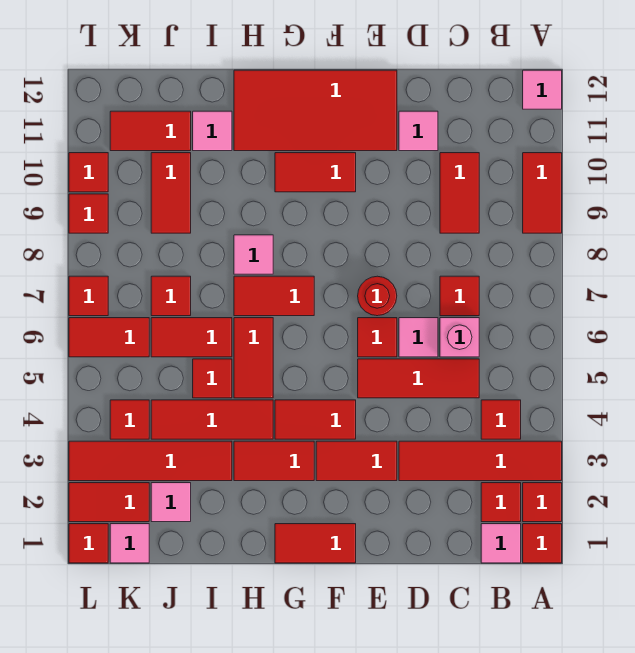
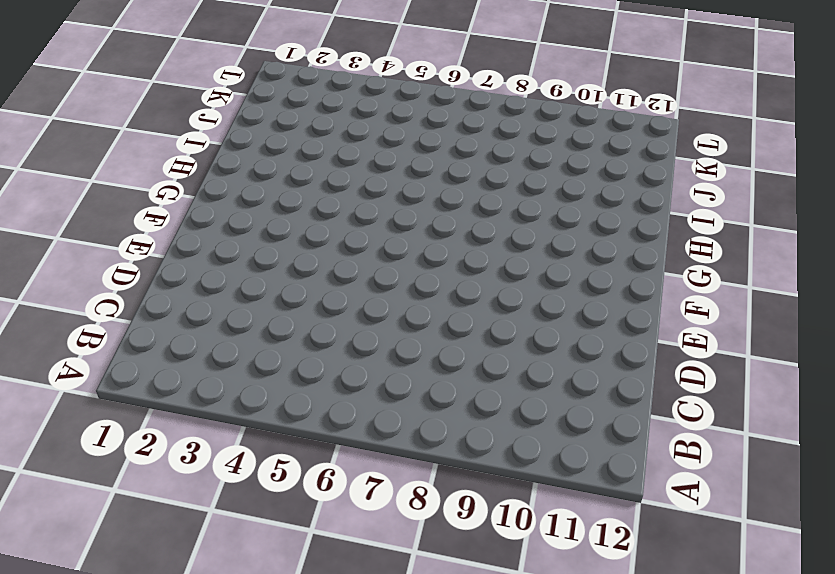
none -> red tile A1 level 1
none -> red tile A2 level 1
none -> red tile A3:D3 level 1
none -> red tile A9:A10 level 1

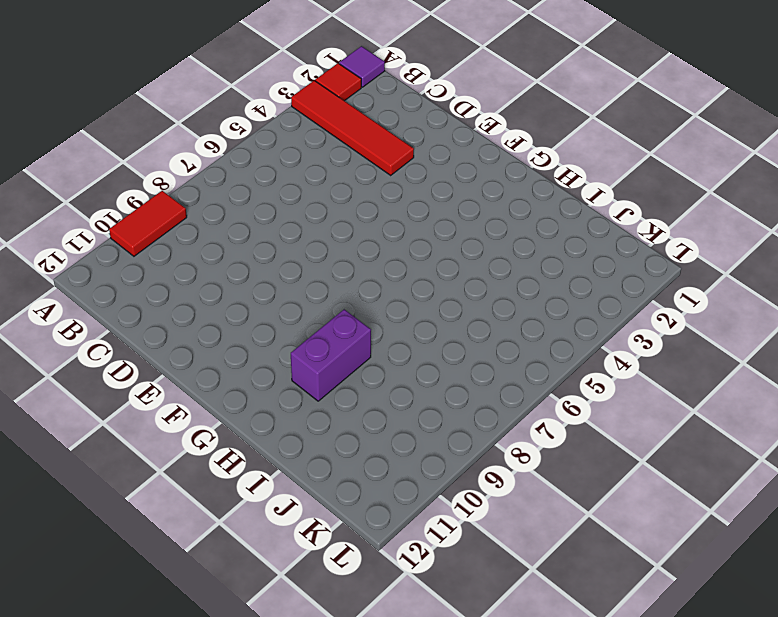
purple tile A1 level 1 -> red tile A1 level 1
purple brick H9:H10 level 1 -> none
none -> pink tile A12 level 1
none -> pink tile B1 level 1
none -> red tile B2 level 1
none -> red tile B4 level 1

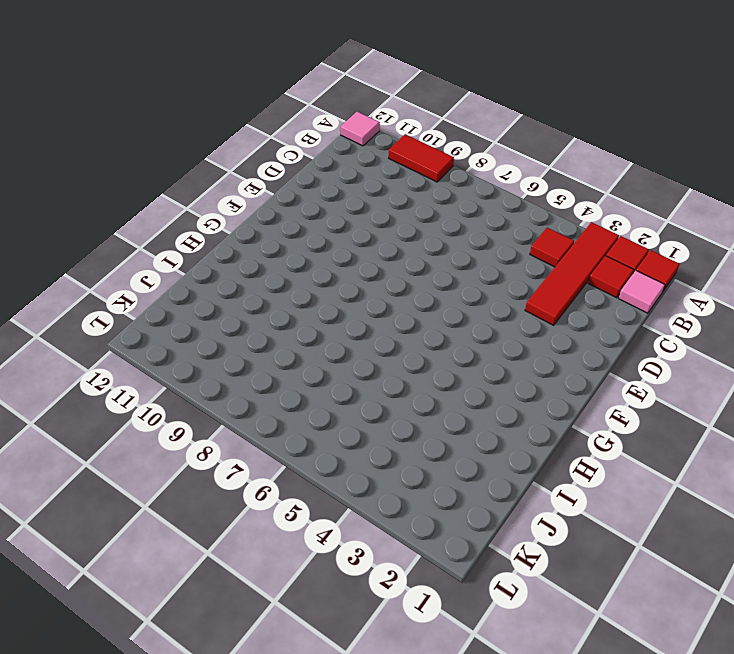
none -> red tile C5:E5 level 1
none -> pink brick C6 level 1
none -> red tile C7 level 1
none -> red tile C9:C10 level 1

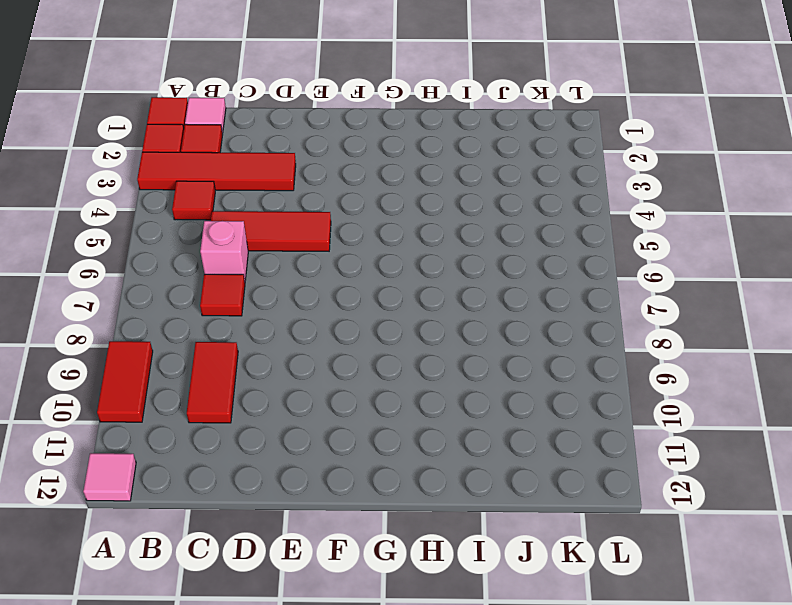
none -> pink tile D6 level 1
none -> pink tile D11 level 1
none -> red tile E3:F3 level 1
none -> red tile E6 level 1

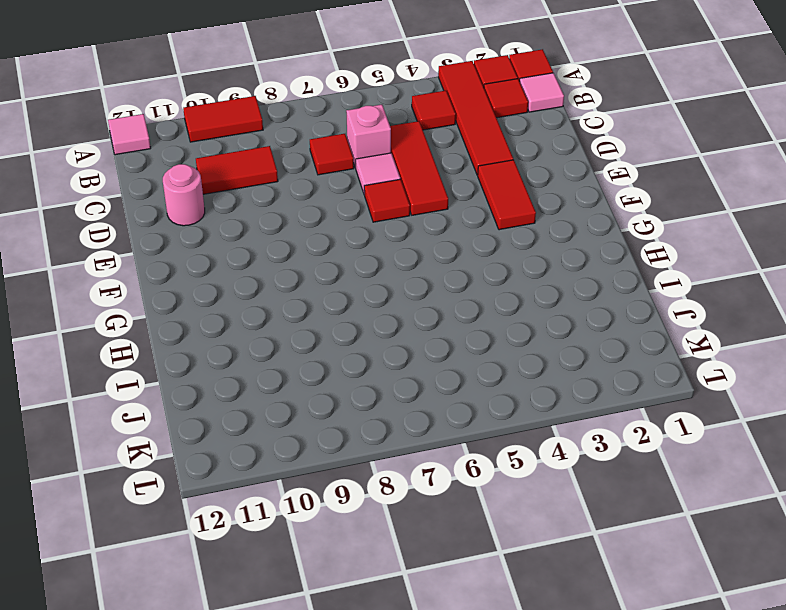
pink round brick D11 level 1 -> pink tile D11 level 1
none -> red round brick E7 level 1
none -> red tile E11:H12 level 1
none -> red tile F1:G1 level 1
none -> red tile F4:G4 level 1

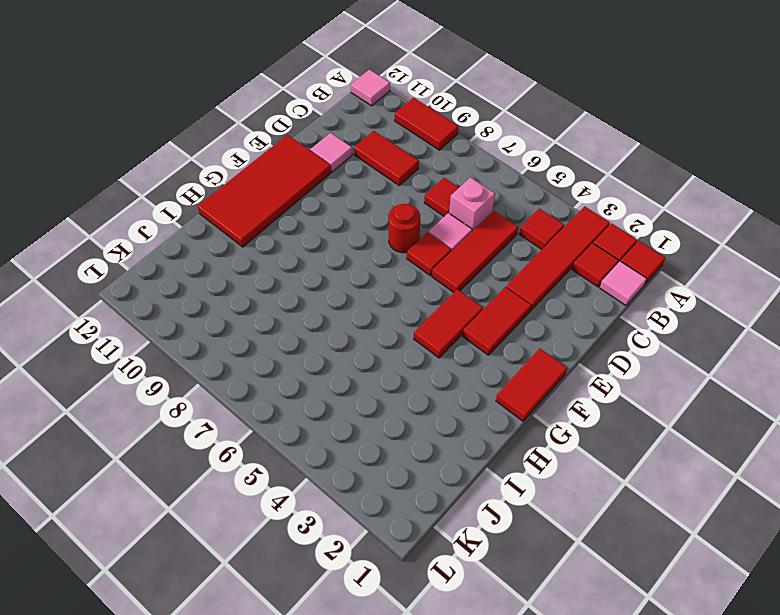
none -> red tile F10:G10 level 1
none -> red tile G3:H3 level 1
none -> red tile G7:H7 level 1
none -> red tile H4:J4 level 1

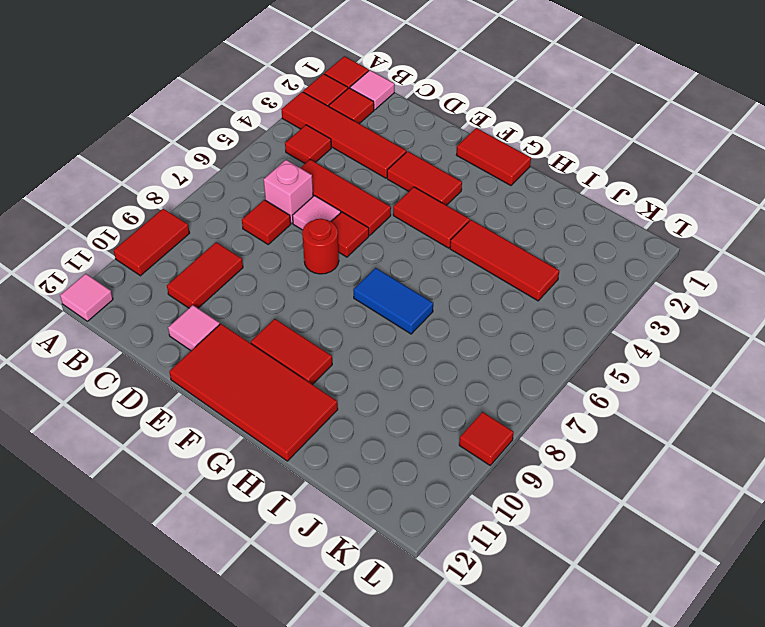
blue tile G7:H7 level 1 -> red tile G7:H7 level 1
none -> red tile G3:H3 level 1
none -> red tile H5:H6 level 1
none -> pink tile H8 level 1
none -> red tile I3:L3 level 1

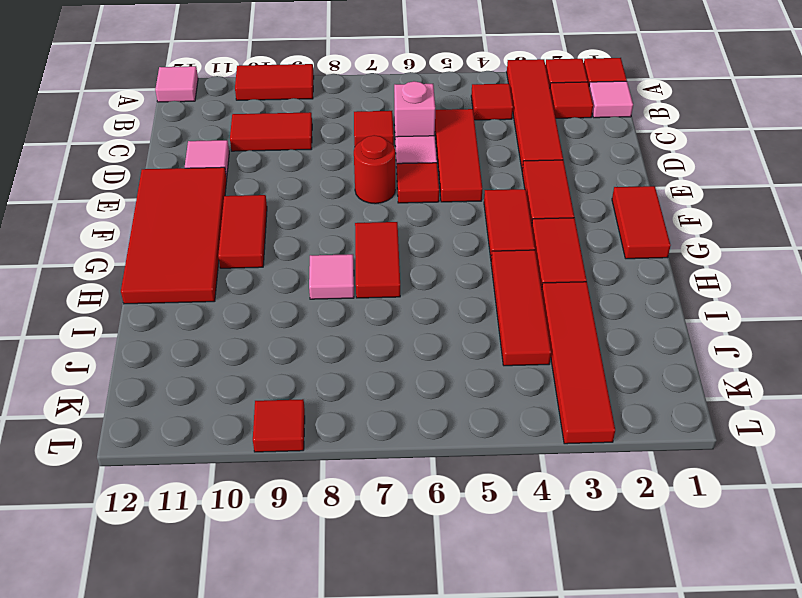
none -> red tile H5:H6 level 1
none -> red tile I5 level 1
none -> red tile I6:J6 level 1
none -> pink tile I11 level 1

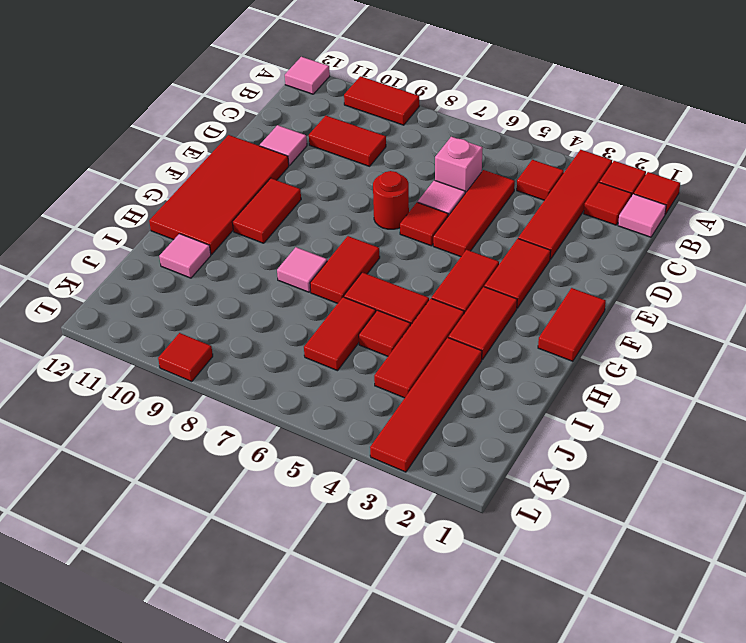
none -> red tile C7 level 1
none -> pink tile J2 level 1
none -> red tile J7 level 1
none -> red tile J9:J10 level 1

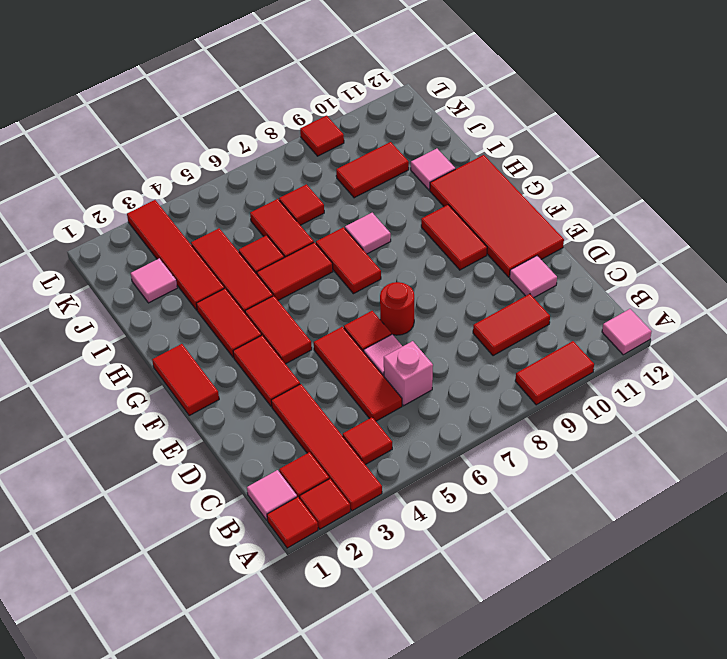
none -> red tile C7 level 1
none -> red tile J11:K11 level 1
none -> pink tile K1 level 1
none -> red tile K2:L2 level 1

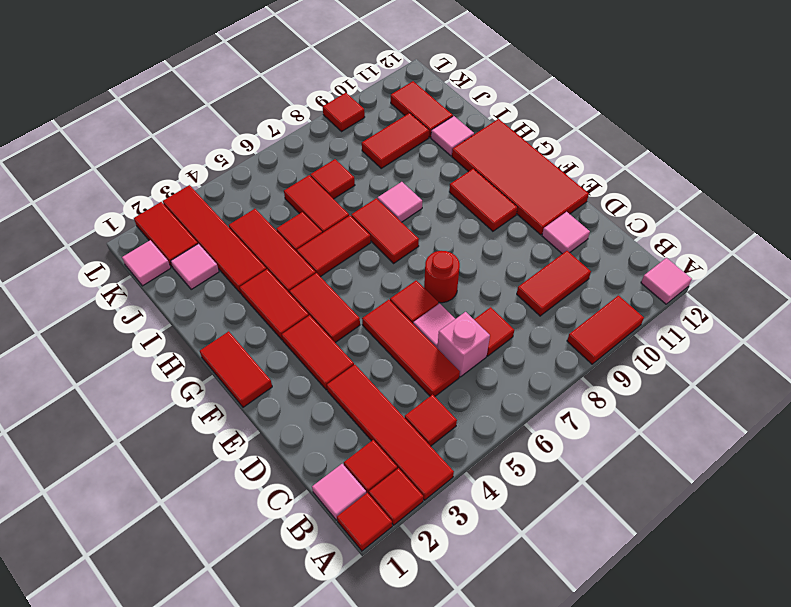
none -> red tile K4 level 1
none -> red tile K6:L6 level 1
none -> red tile L1 level 1
none -> red tile L7 level 1

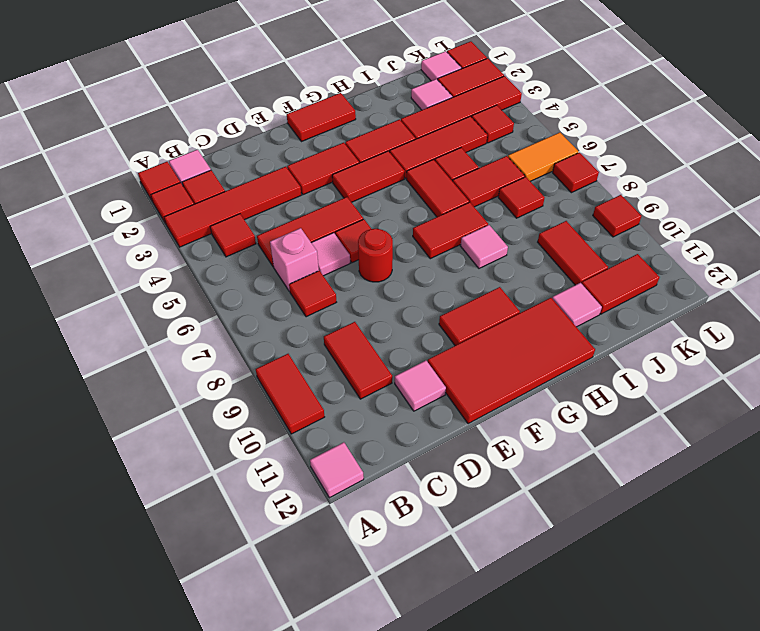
orange tile K6:L6 level 1 -> red tile K6:L6 level 1
none -> red tile L10 level 1

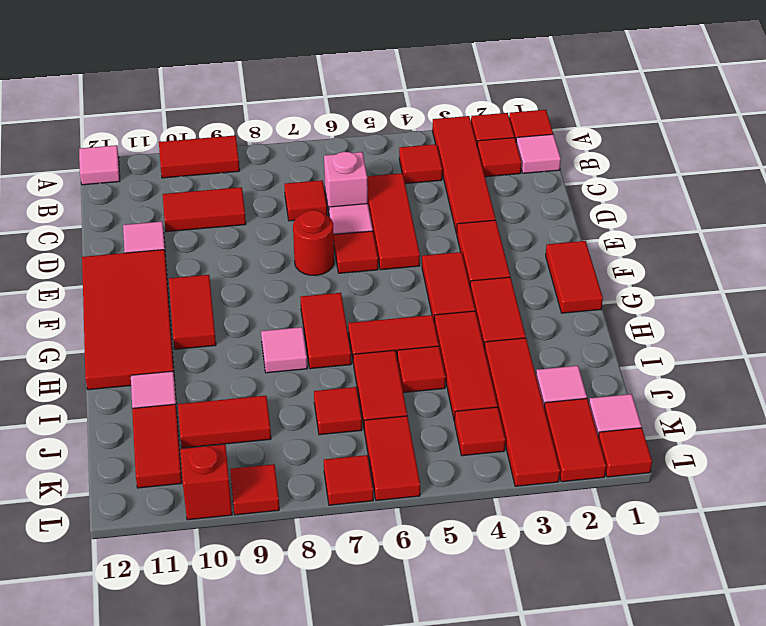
red brick L10 level 1 -> red tile L10 level 1

